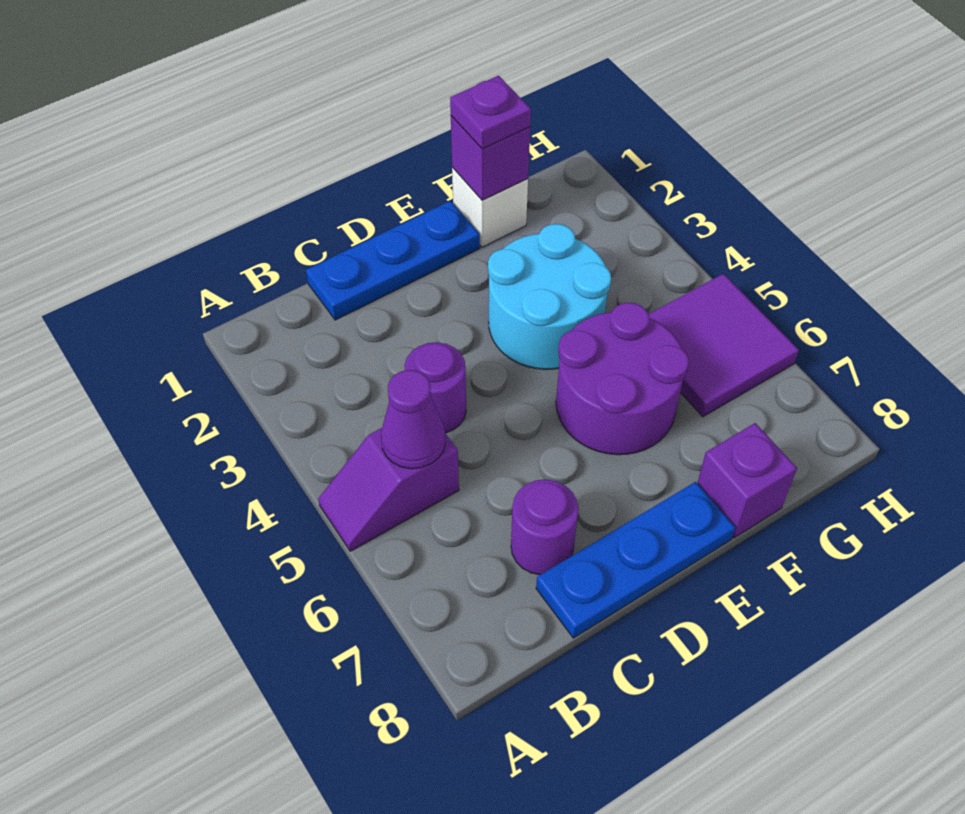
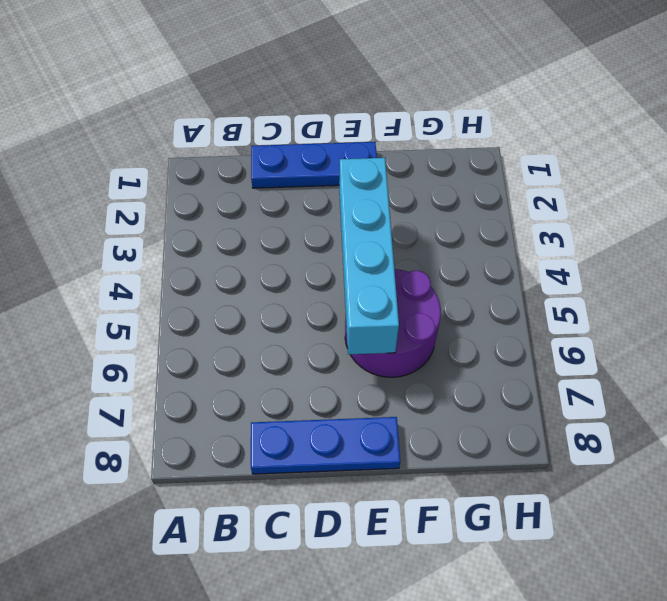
cyan brick E3:E6 level 2 -> none
none -> purple slope A5:B5 level 1 top B
none -> purple round brick C4 level 1
none -> purple round brick C7 level 1

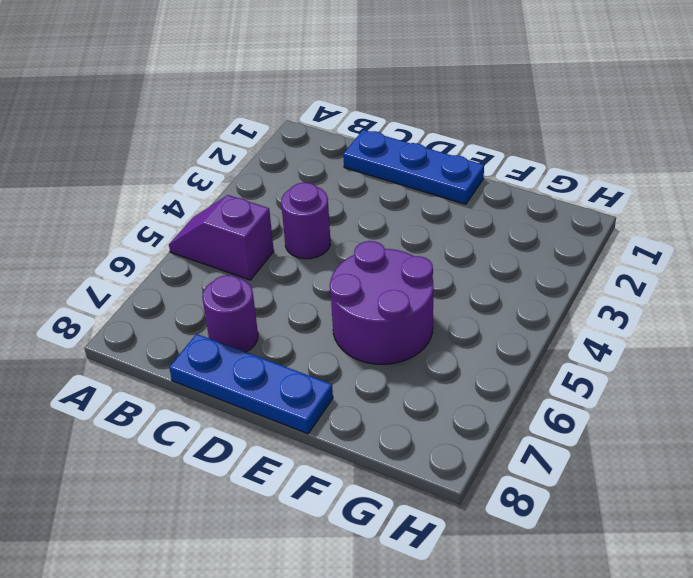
none -> cyan round brick E3:F4 level 1
none -> white brick F1 level 1
none -> purple brick F8 level 1

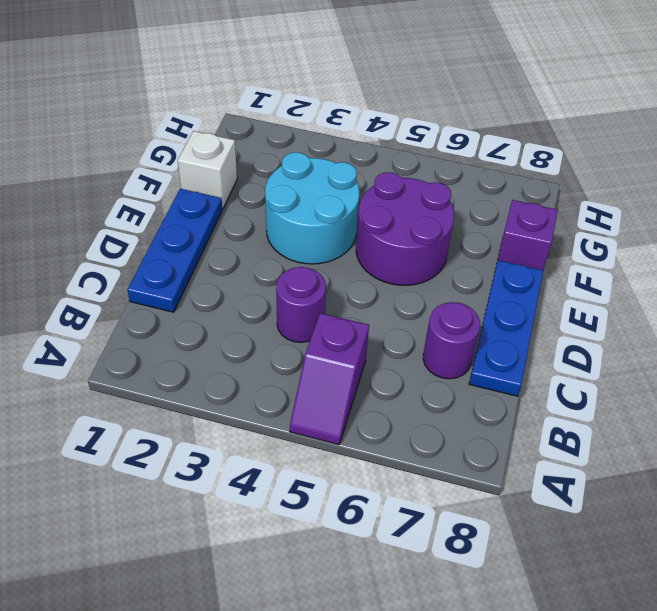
none -> purple tile G5:H6 level 1
none -> purple cone B5 level 2
none -> purple brick F1 level 2

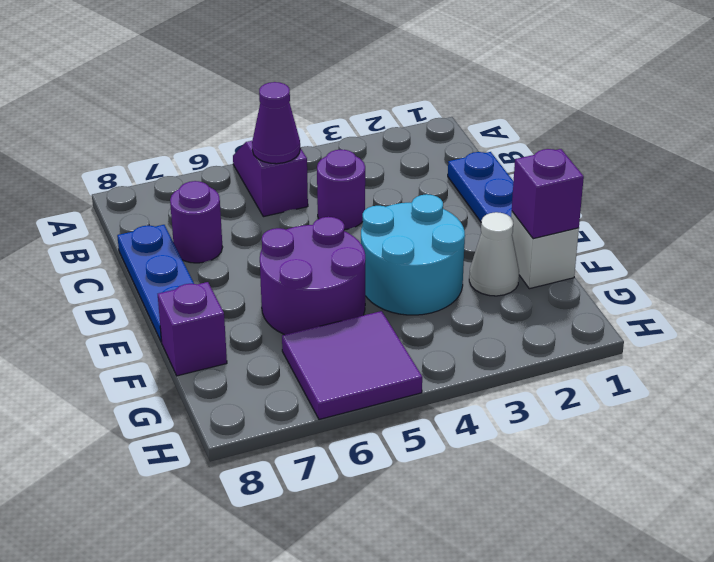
white cone F2 level 1 -> none
none -> purple plate F1 level 3

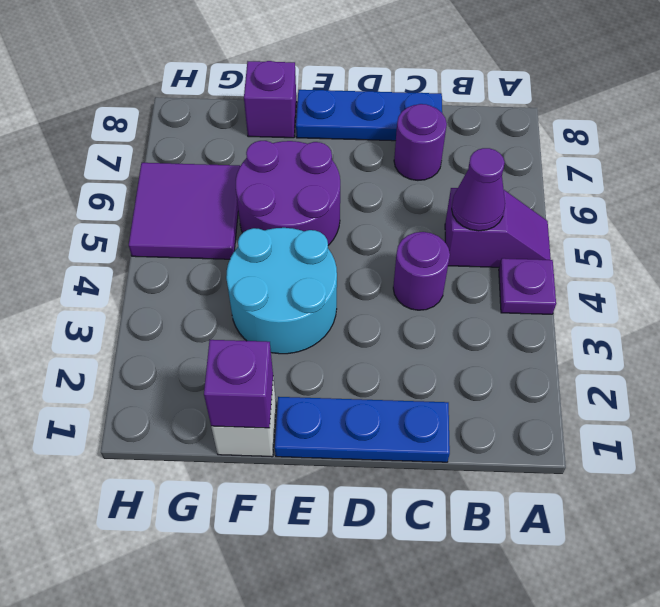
purple plate A4 level 1 -> purple plate F1 level 3

